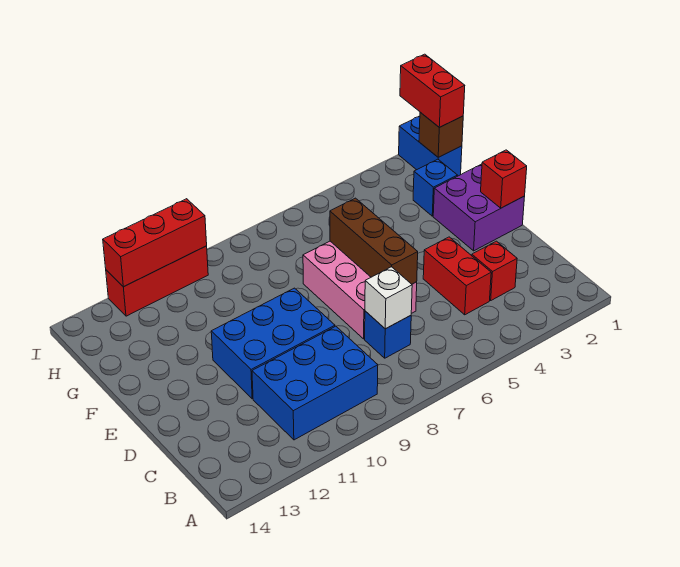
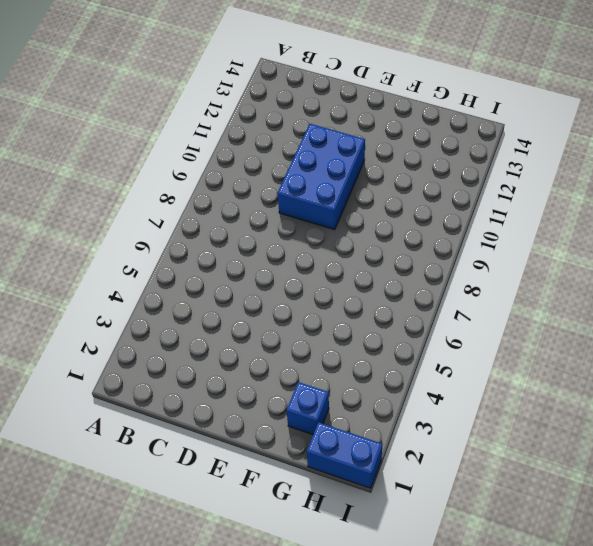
none -> blue brick B9:C11 level 1
none -> red brick C3 level 1
none -> red brick C4:D4 level 1

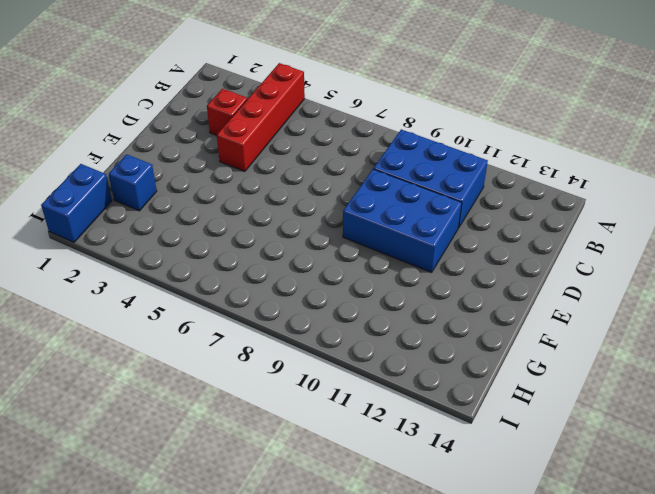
red brick A4:D4 level 1 -> red brick C4:D4 level 1
none -> blue brick C7 level 1
none -> pink brick D6:F7 level 1
none -> purple brick E1:F2 level 1

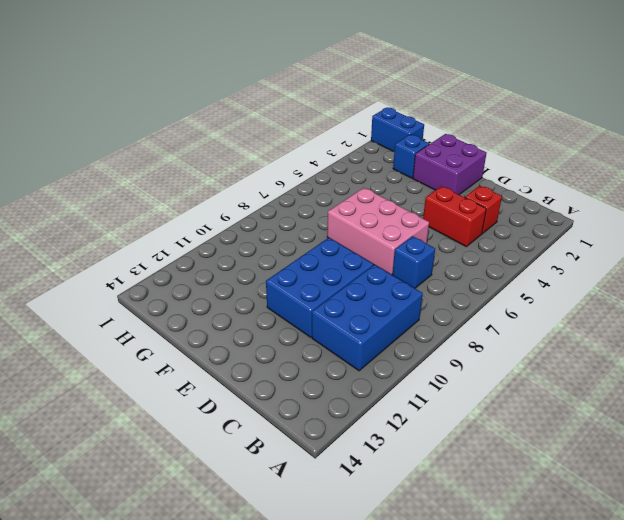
none -> red brick I10:I12 level 1
none -> white brick C7 level 2
none -> brown brick D6:F6 level 2

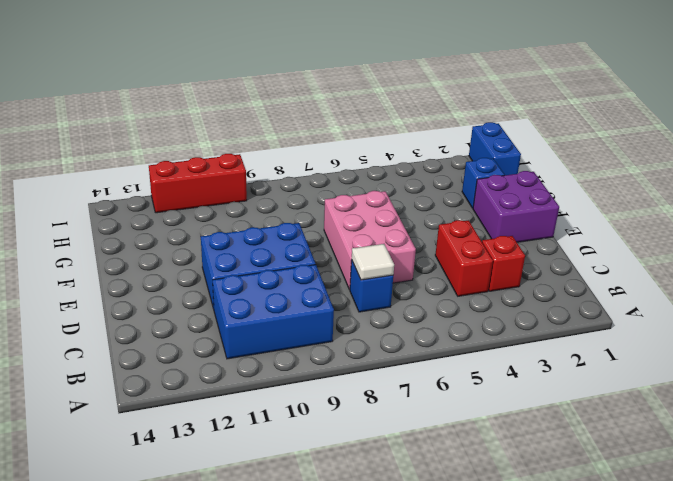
white tile C7 level 2 -> white brick C7 level 2
none -> brown brick D6:F6 level 2
none -> red brick E1 level 2
none -> brown brick H1 level 2

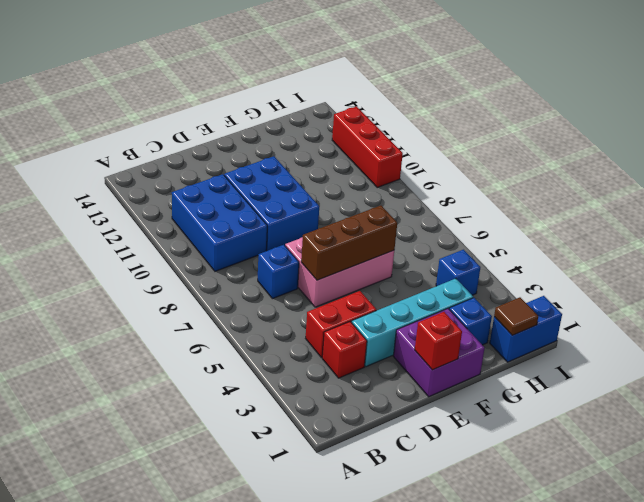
cyan brick D3:G3 level 1 -> none
brown tile H1 level 2 -> brown brick H1 level 2
blue brick H4 level 1 -> none
none -> white brick C7 level 2
none -> red brick I10:I12 level 2
none -> red brick H1:I1 level 3

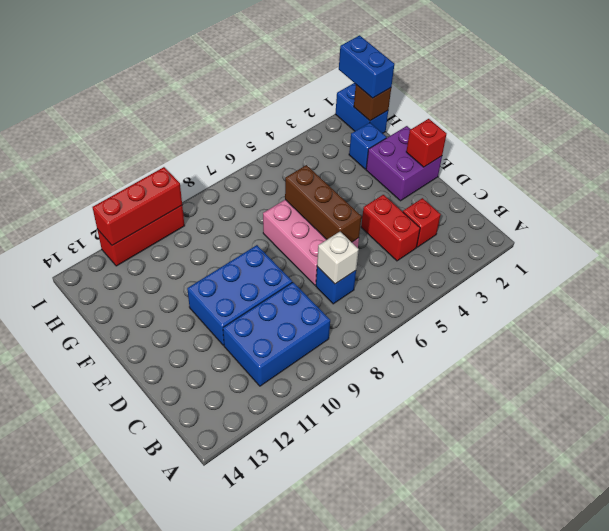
blue brick H1:I1 level 3 -> red brick H1:I1 level 3

